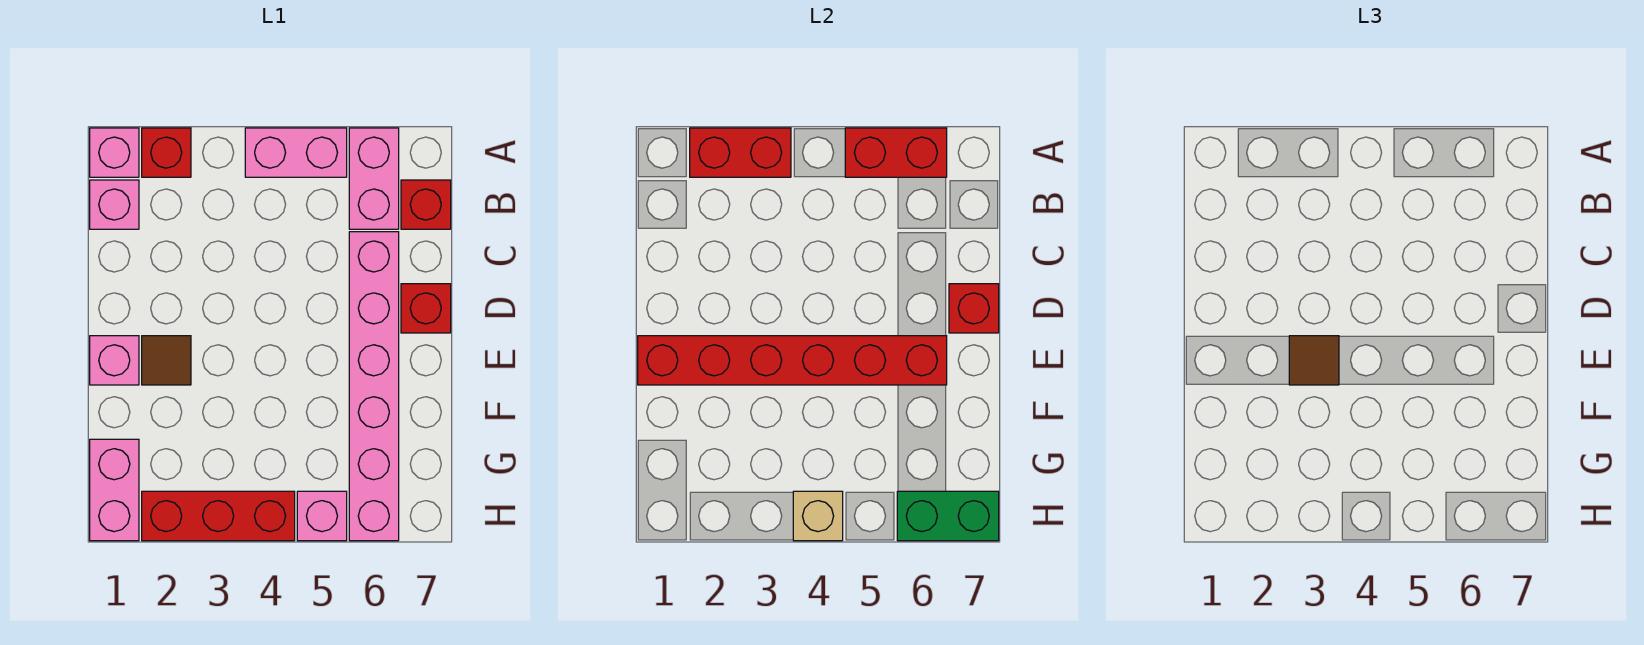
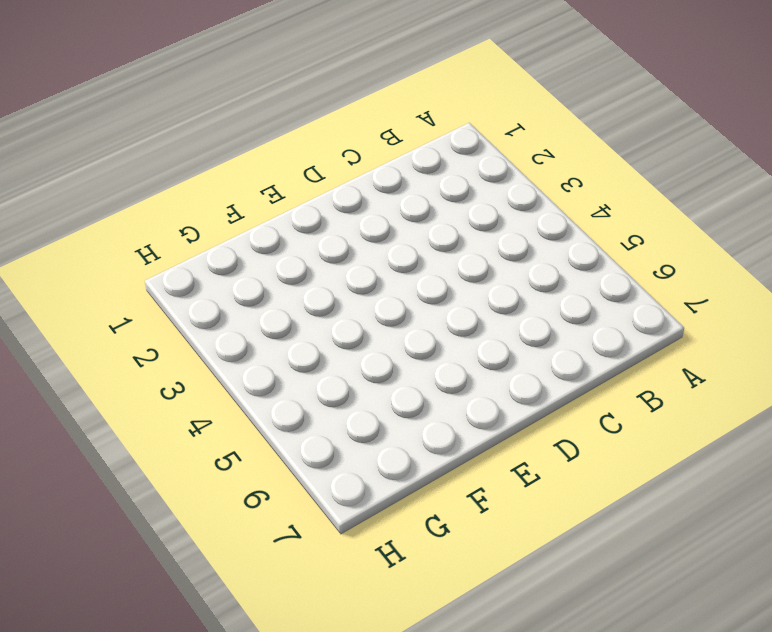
none -> pink brick A1 level 1
none -> red brick A2 level 1
none -> pink brick A4:A5 level 1

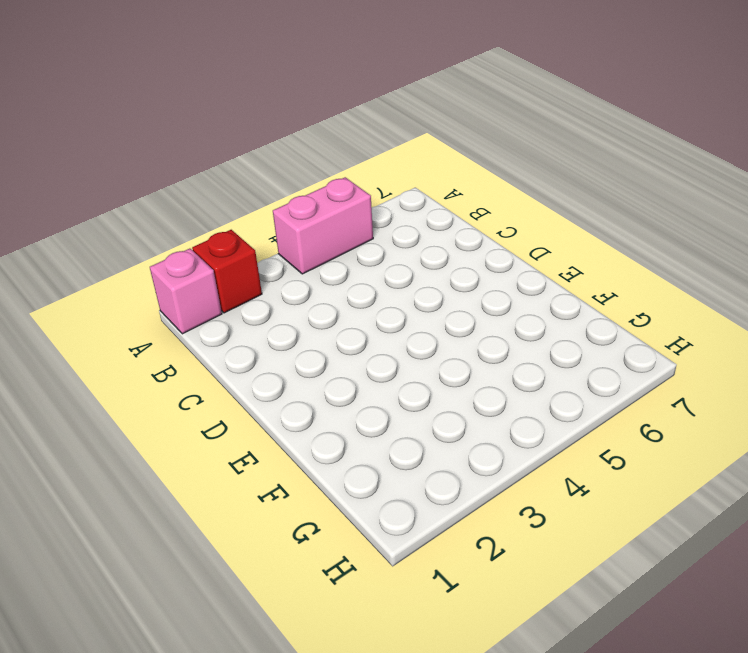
none -> pink brick A6:B6 level 1
none -> pink brick B1 level 1
none -> red brick B7 level 1

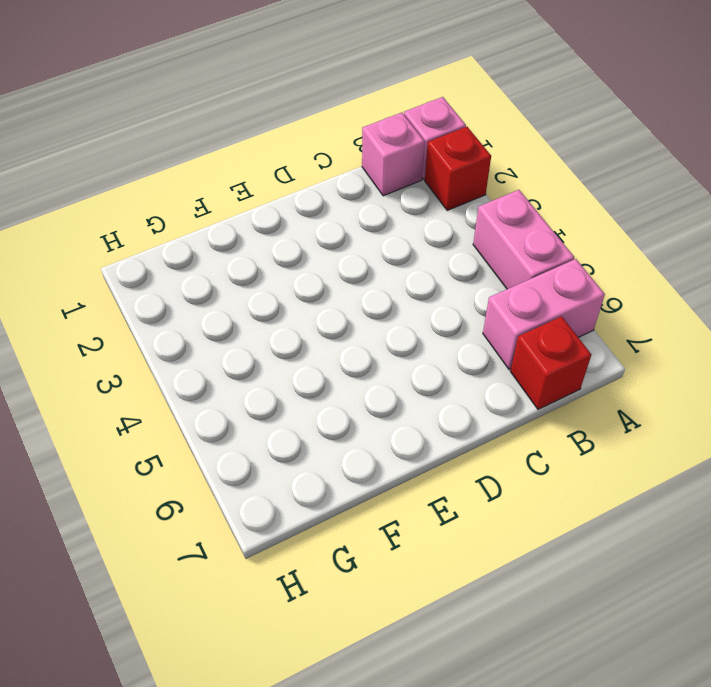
none -> pink brick C6:H6 level 1
none -> red brick D7 level 1
none -> pink brick E1 level 1

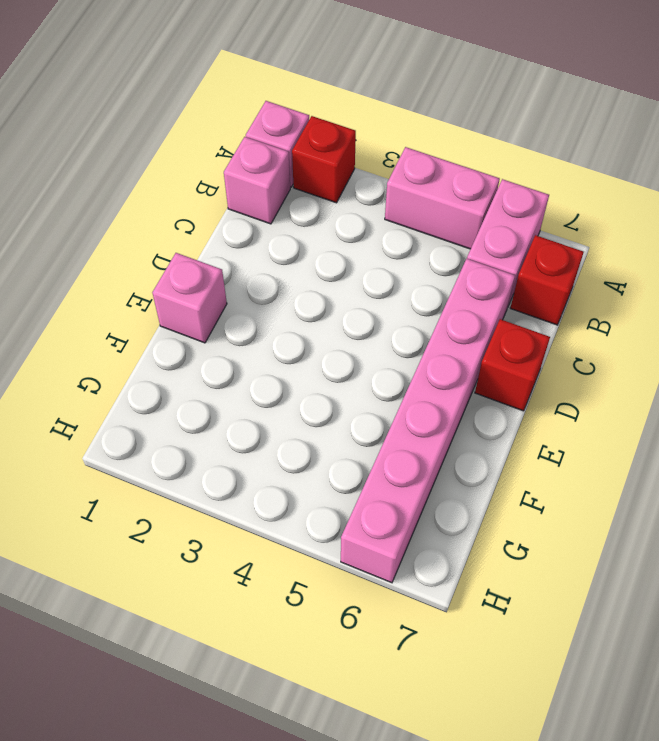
none -> brown tile E2 level 1
none -> pink brick G1:H1 level 1
none -> red brick H2:H4 level 1

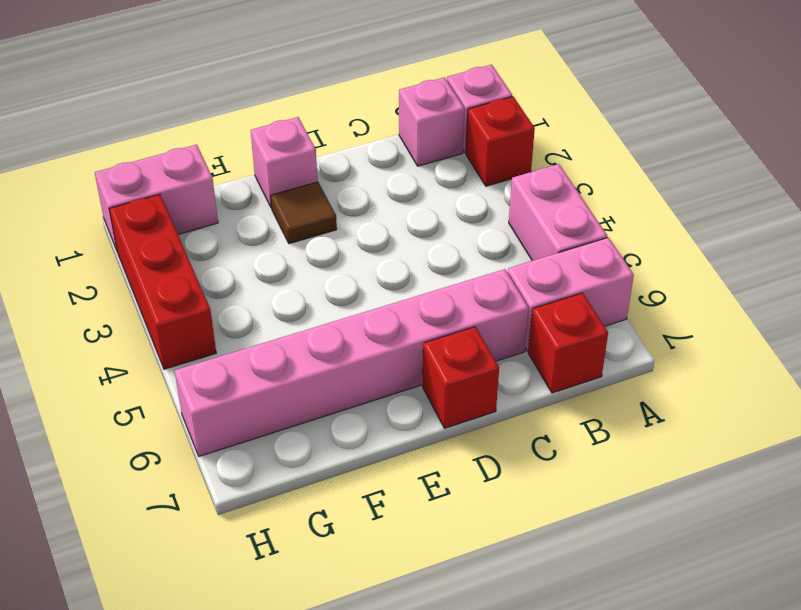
none -> pink brick H5 level 1
none -> red brick A2:A3 level 2
none -> red brick A5:A6 level 2

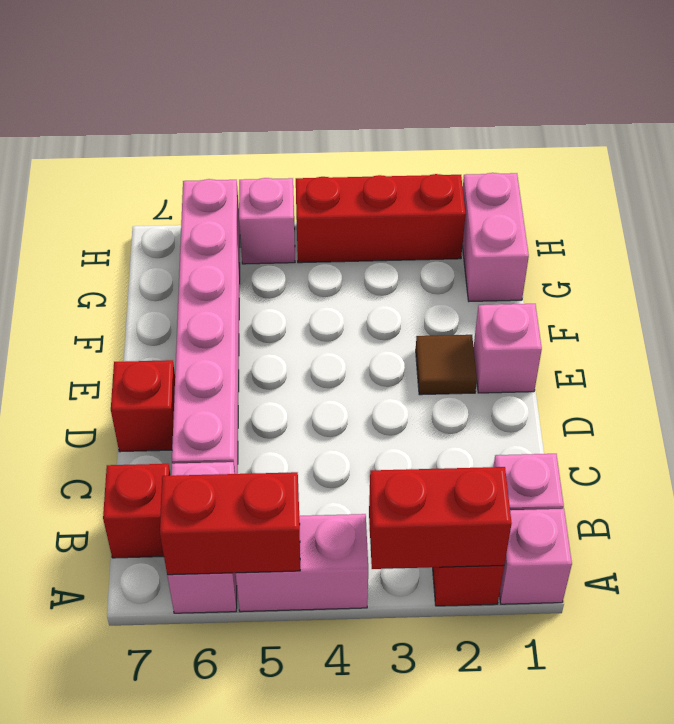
none -> red brick D7 level 2
none -> red brick E1:E6 level 2
none -> tan brick H4 level 2

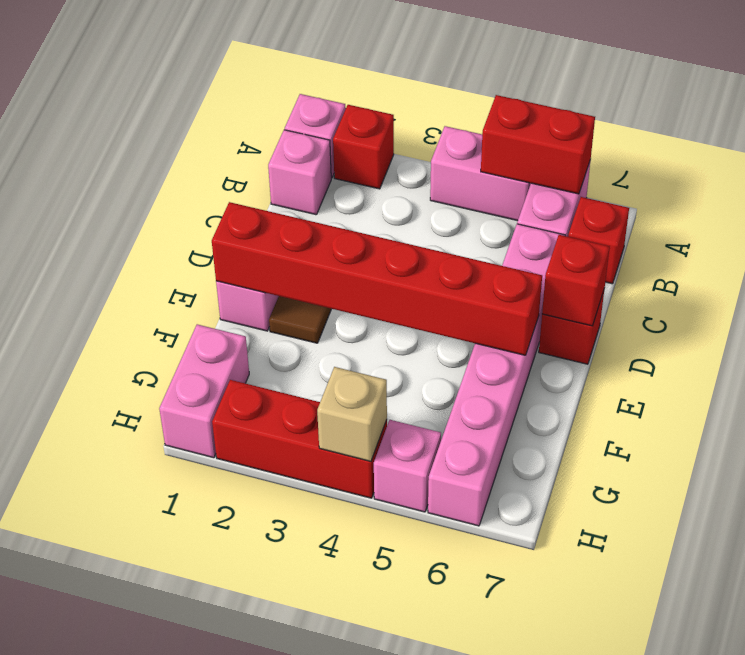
none -> red brick A2:A3 level 2
none -> green brick H6:H7 level 2
none -> brown tile E3 level 3

